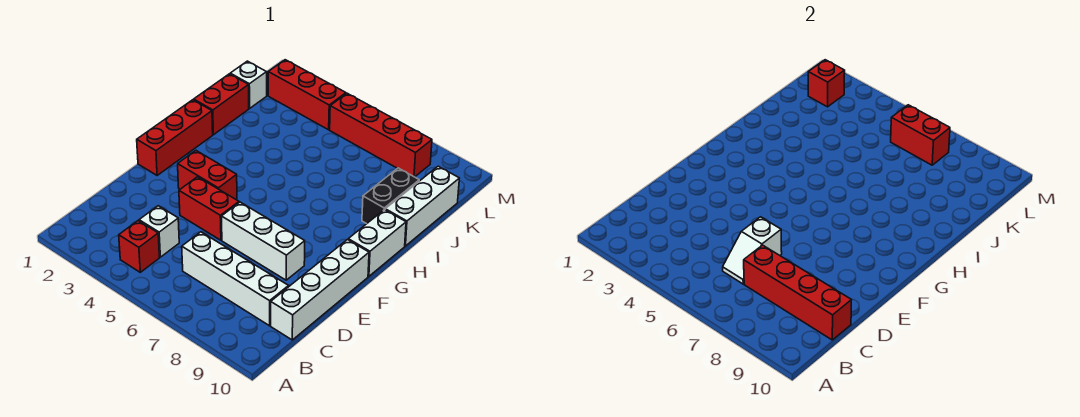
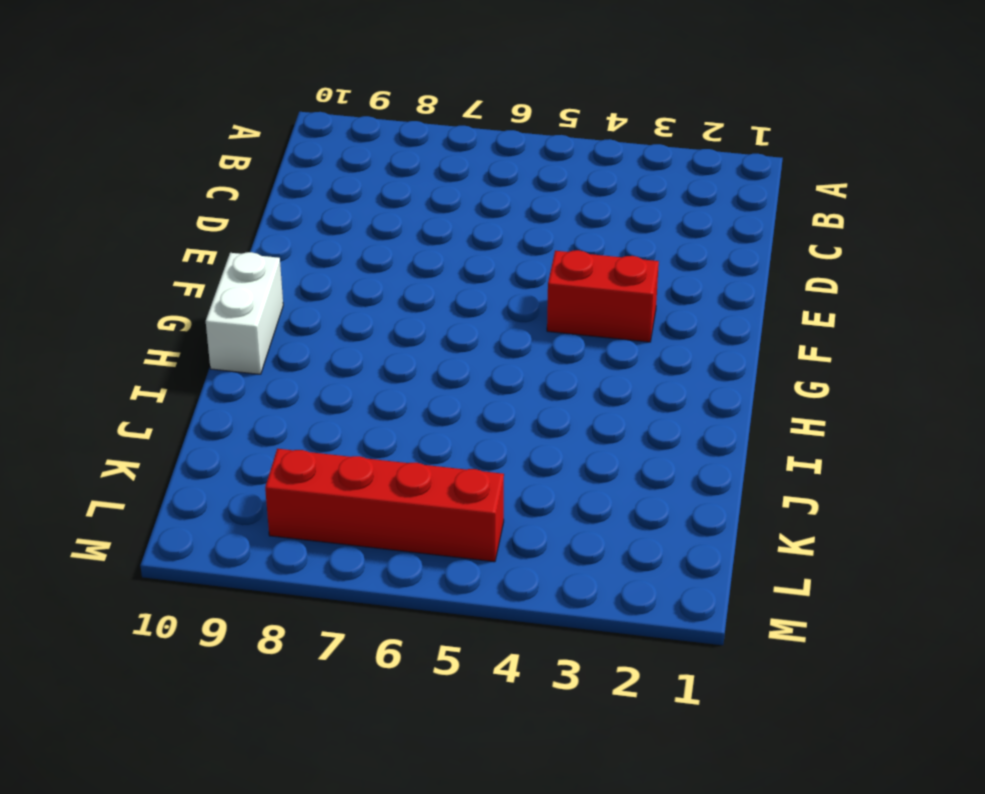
none -> red brick B4 level 1
none -> white brick C4 level 1
none -> white brick C6:C9 level 1

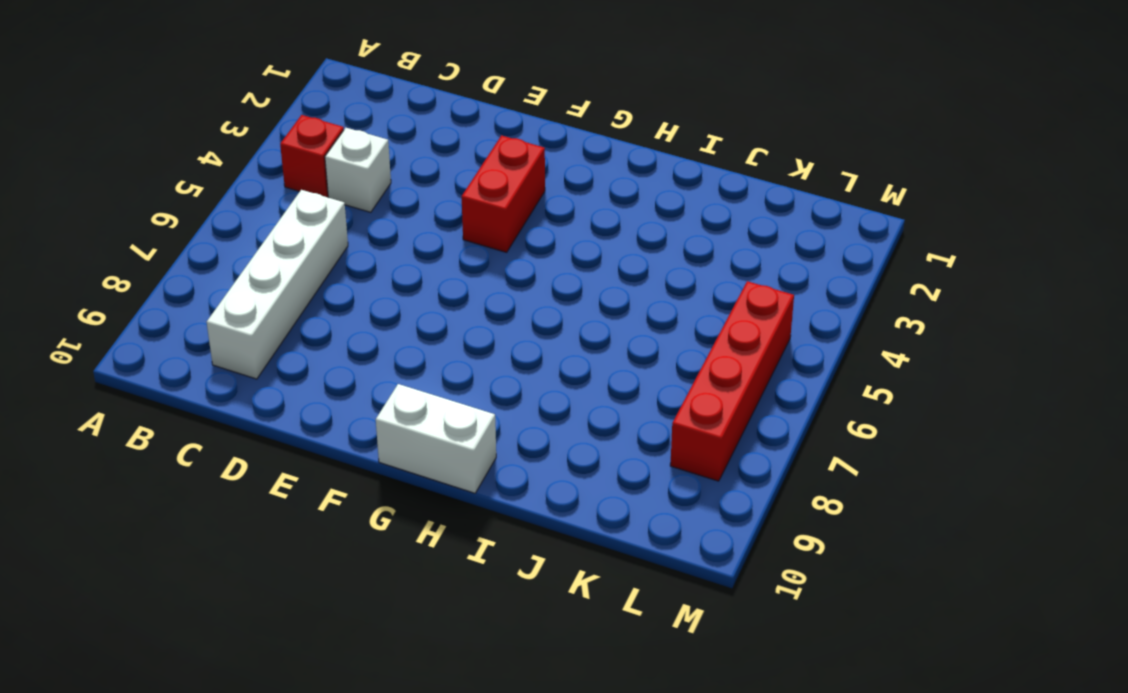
none -> white brick C10:F10 level 1
none -> red brick E4:E5 level 1
none -> white brick E6:E8 level 1

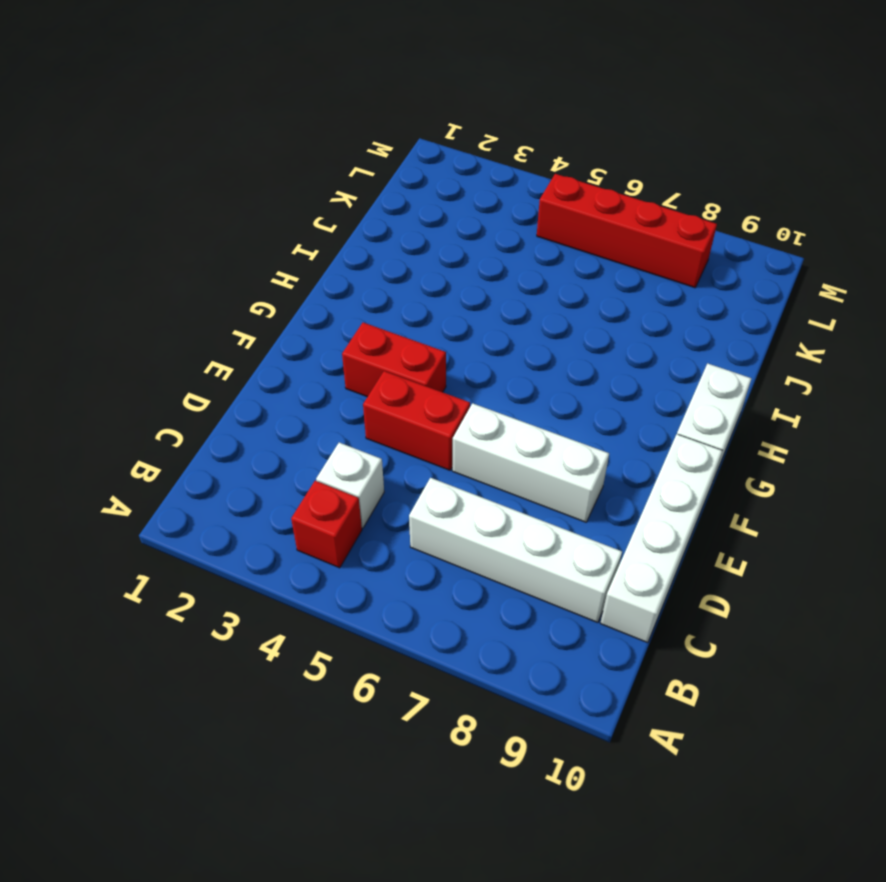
none -> red brick F1:H1 level 1
none -> red brick I1:J1 level 1
none -> black brick I9:J9 level 1

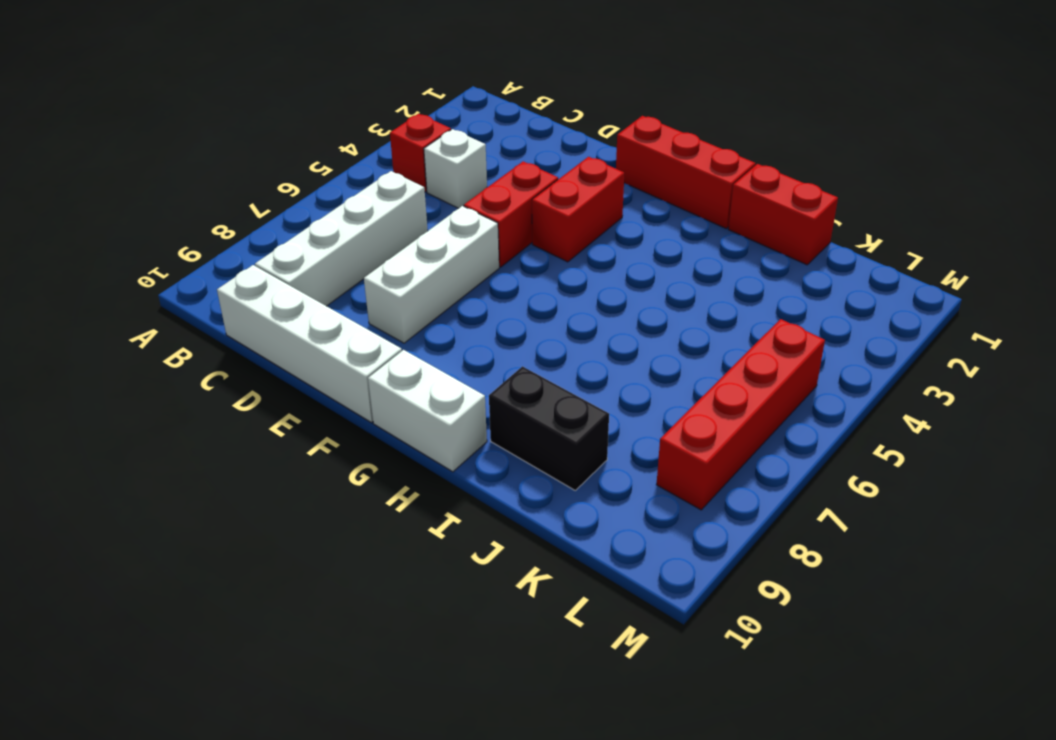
none -> white brick I10:K10 level 1
none -> white brick K1 level 1
none -> red brick L2:L4 level 1

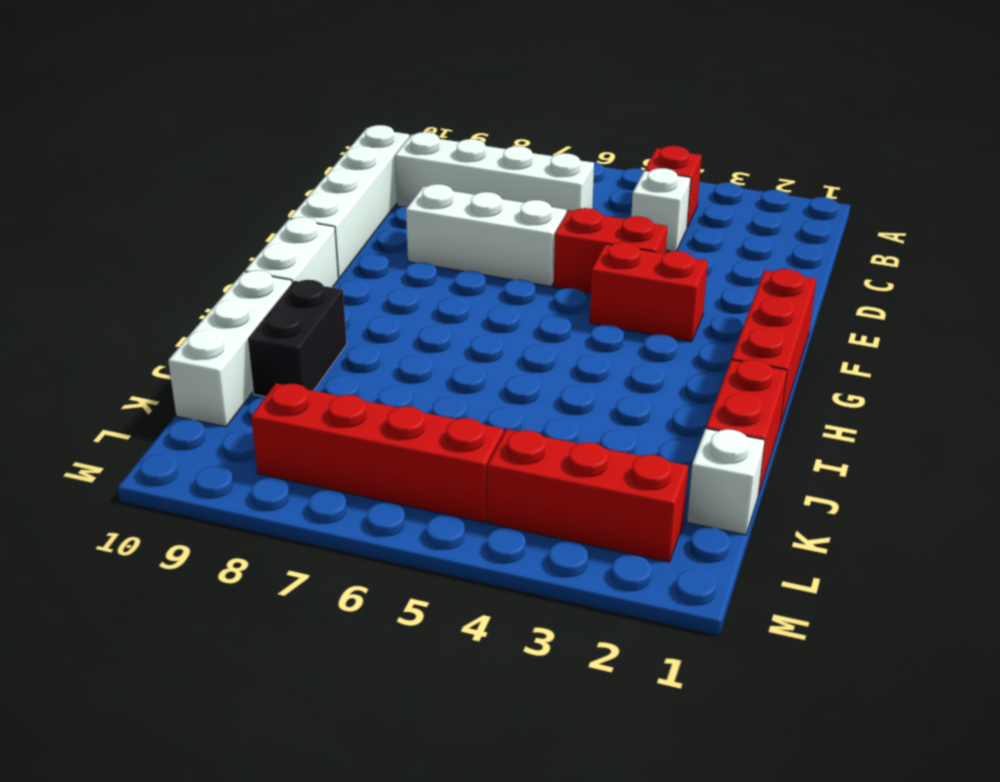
none -> white slope C6:D6 level 2 top D
none -> red brick C7:C10 level 2
none -> red brick L2 level 2

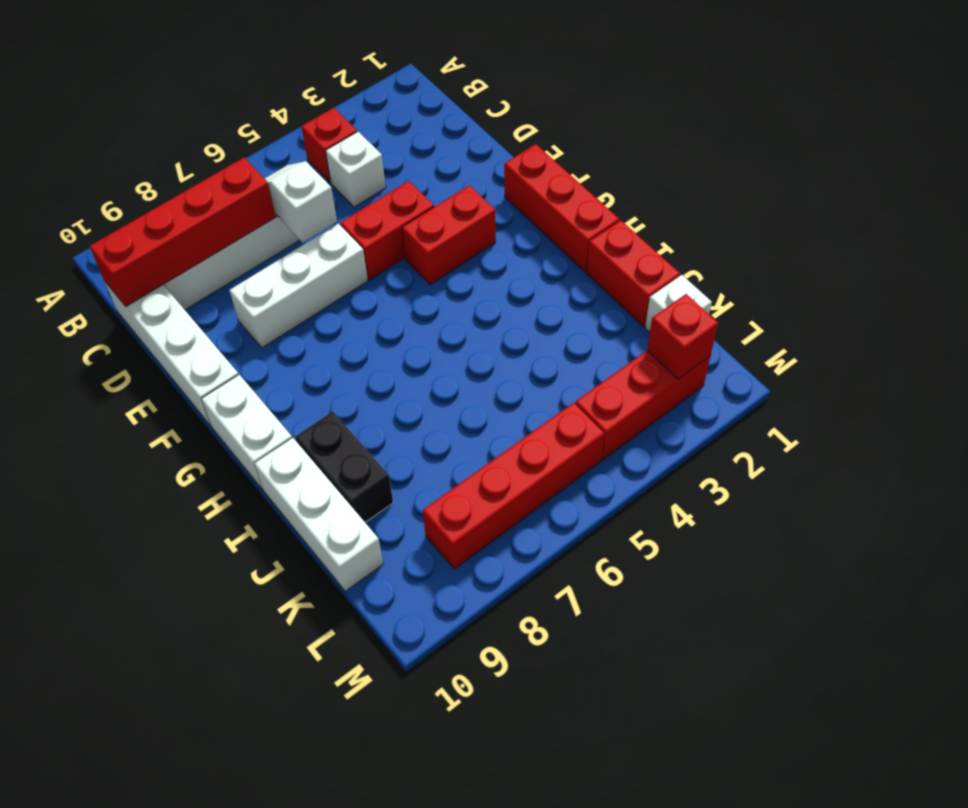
none -> red brick L6:L7 level 2

